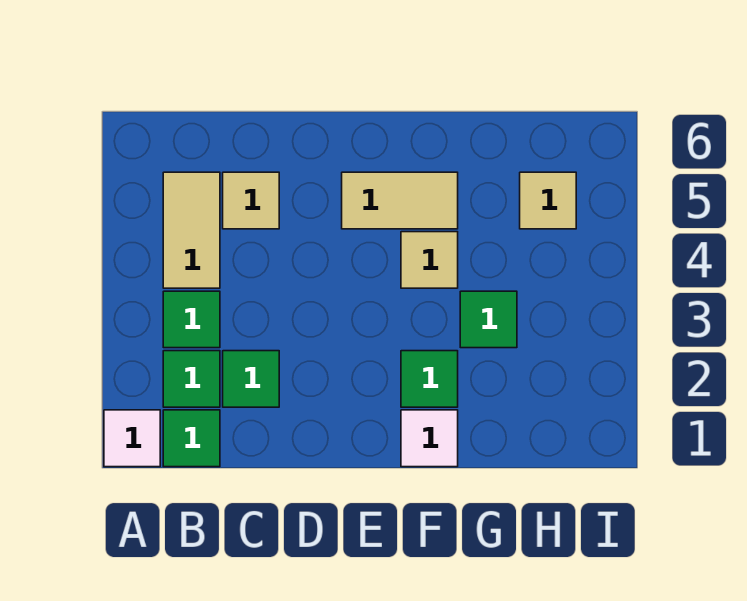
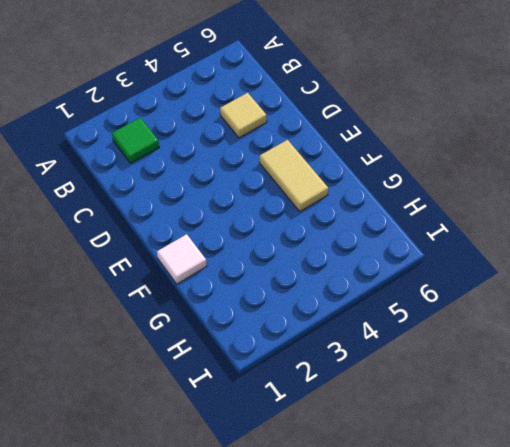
none -> white tile A1 level 1
none -> green tile B1 level 1
none -> green tile B3 level 1

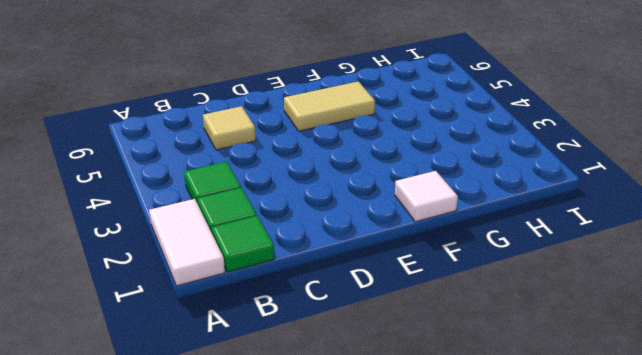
white tile A1:A2 level 1 -> white tile A1 level 1
none -> tan tile B4:B5 level 1
none -> green tile C2 level 1
none -> green tile F2 level 1

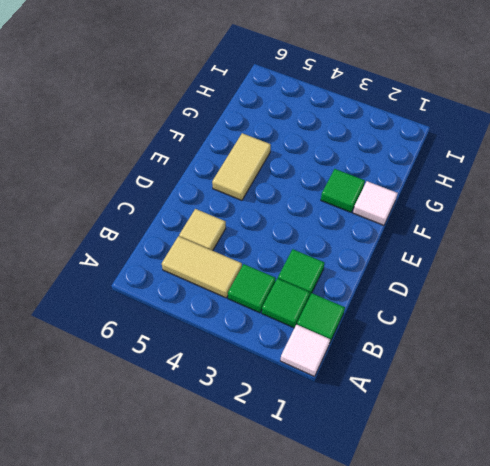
none -> tan tile F4 level 1
none -> green tile G3 level 1
none -> tan tile H5 level 1

